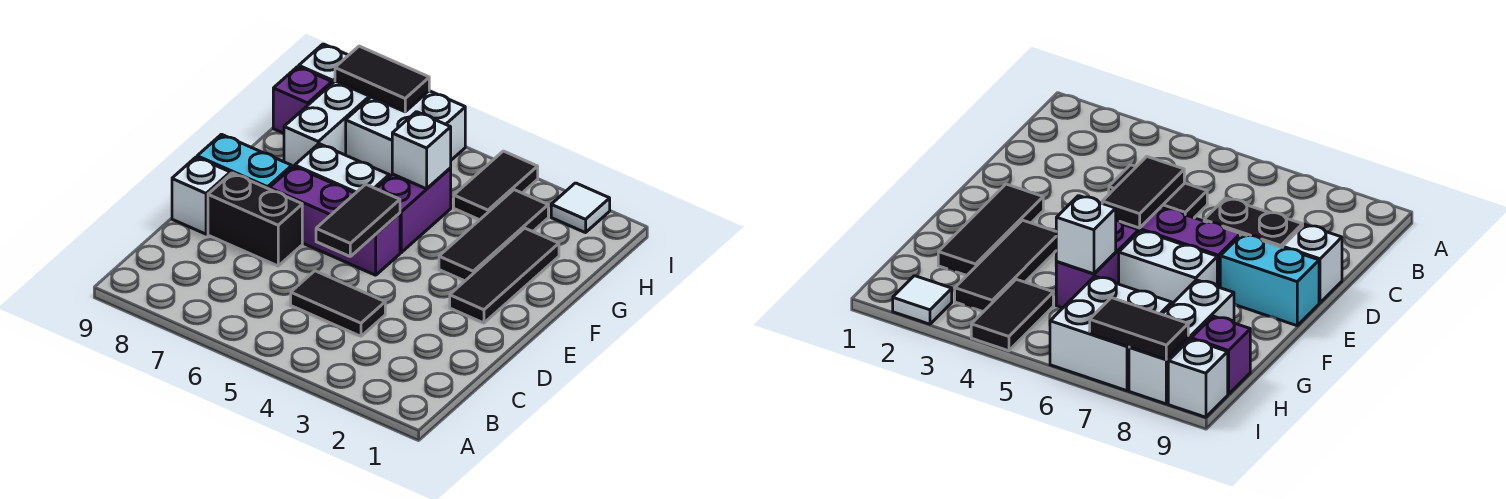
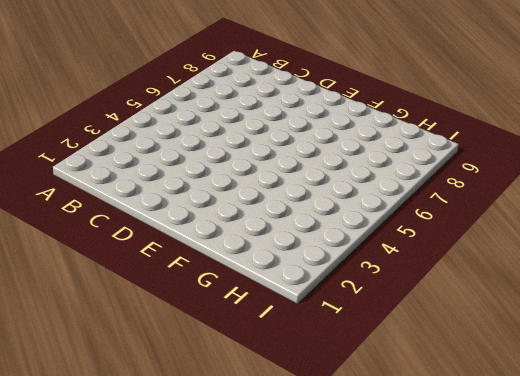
none -> black tile C4:C5 level 1
none -> black brick D7:D8 level 1
none -> white brick D9 level 1

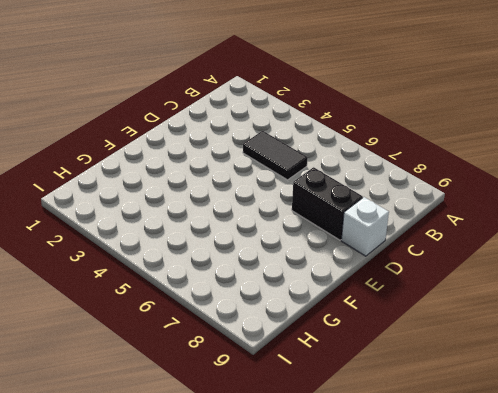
none -> black tile E2:G2 level 1
none -> purple brick E5:E7 level 1
none -> cyan brick E8:E9 level 1

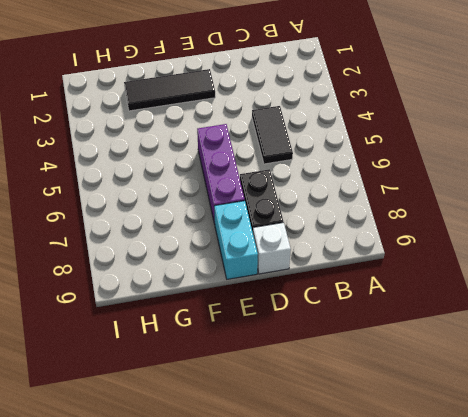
none -> black tile F3:H3 level 1
none -> purple brick F5:G5 level 1
none -> white brick F6:F7 level 1

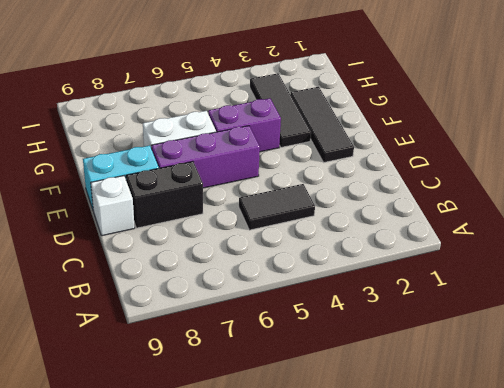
purple brick F4:F5 level 1 -> purple brick F5:G5 level 1
none -> white brick G8:I8 level 1
none -> black tile H4:I4 level 1
none -> white brick H6:I7 level 1

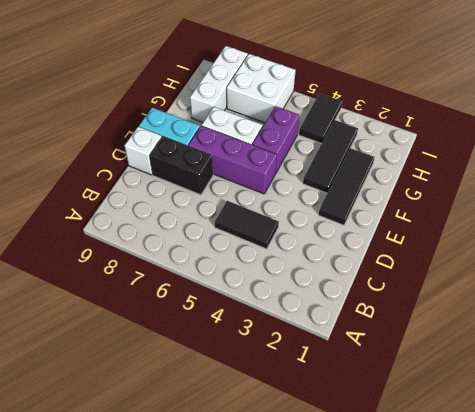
none -> purple brick H9 level 1
none -> white tile I2 level 1
none -> white brick I9 level 1

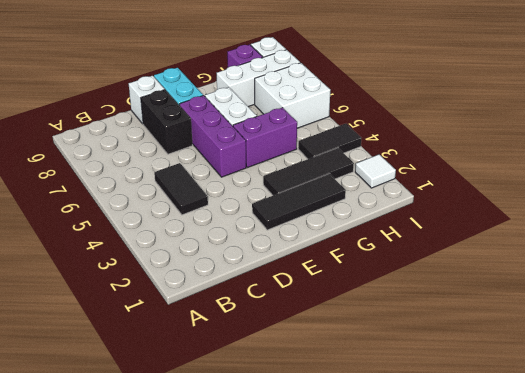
none -> black tile D5:E5 level 2
none -> white brick G5 level 2
none -> black tile I7:I8 level 2

